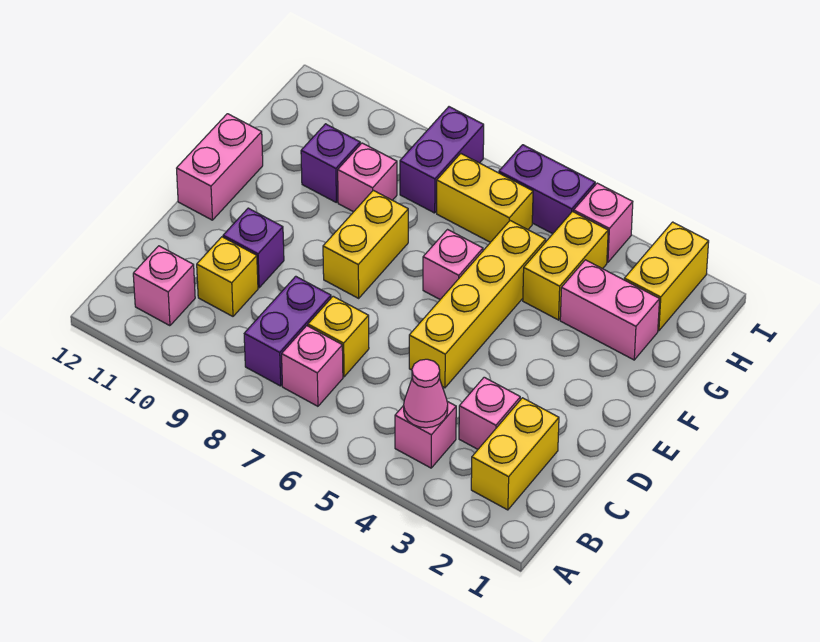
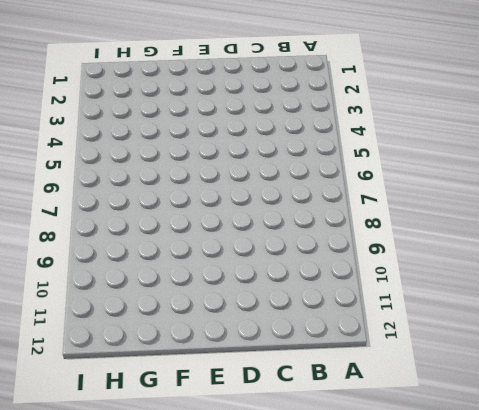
none -> yellow brick B2:C2 level 1
none -> pink brick B4 level 1
none -> pink brick B7 level 1

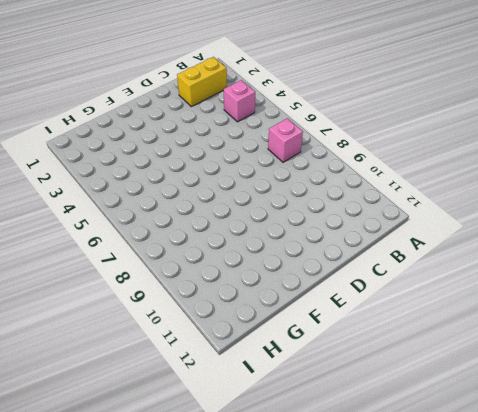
none -> purple brick B8:C8 level 1
none -> pink brick B11 level 1
none -> pink brick C3 level 1

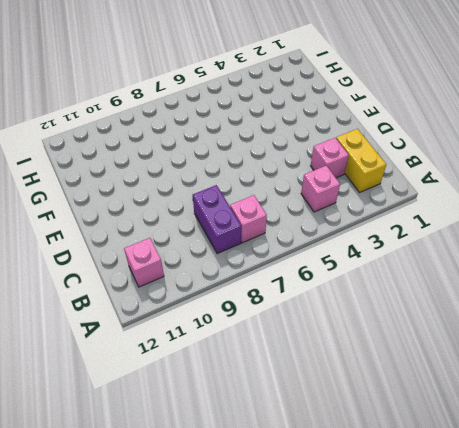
none -> yellow brick C7 level 1
none -> yellow brick C10 level 1
none -> yellow brick D5:G5 level 1

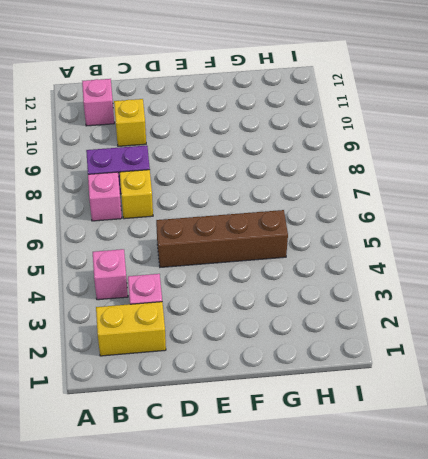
brown brick D5:G5 level 1 -> yellow brick D5:G5 level 1
none -> purple brick D10 level 1
none -> yellow brick E8:F8 level 1
none -> pink brick E12:F12 level 1

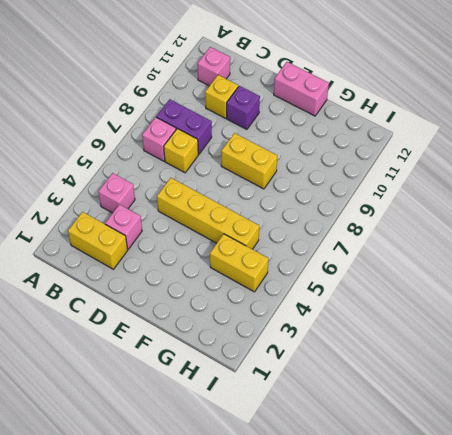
none -> pink brick F6 level 1
none -> pink brick G2:G3 level 1
none -> pink brick G9 level 1

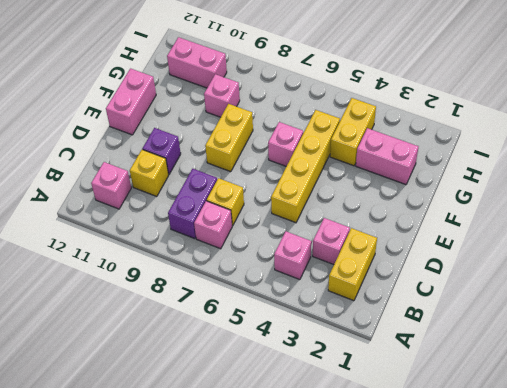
pink brick H10:H11 level 1 -> none
none -> purple brick G10 level 1
none -> yellow brick H2:I2 level 1
none -> yellow brick H6:H7 level 1

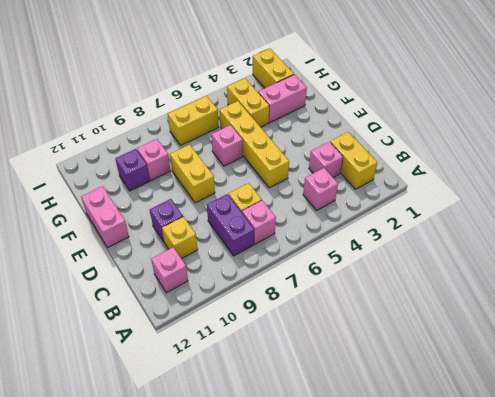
none -> purple brick H8:I8 level 1
none -> pink brick I4 level 1
none -> purple brick I5:I6 level 1

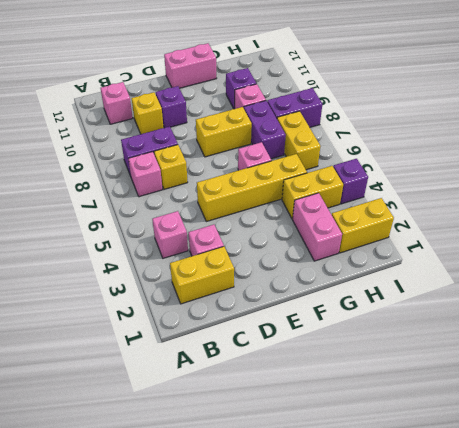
purple brick G7:G8 level 1 -> purple brick I5:I6 level 1
purple brick I4 level 1 -> pink brick I4 level 1
none -> pink cone B4 level 2

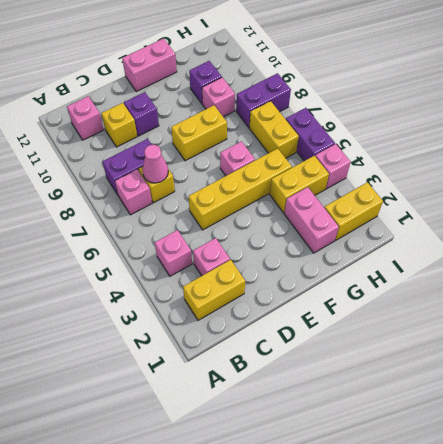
pink cone C7 level 2 -> pink cone B4 level 2

